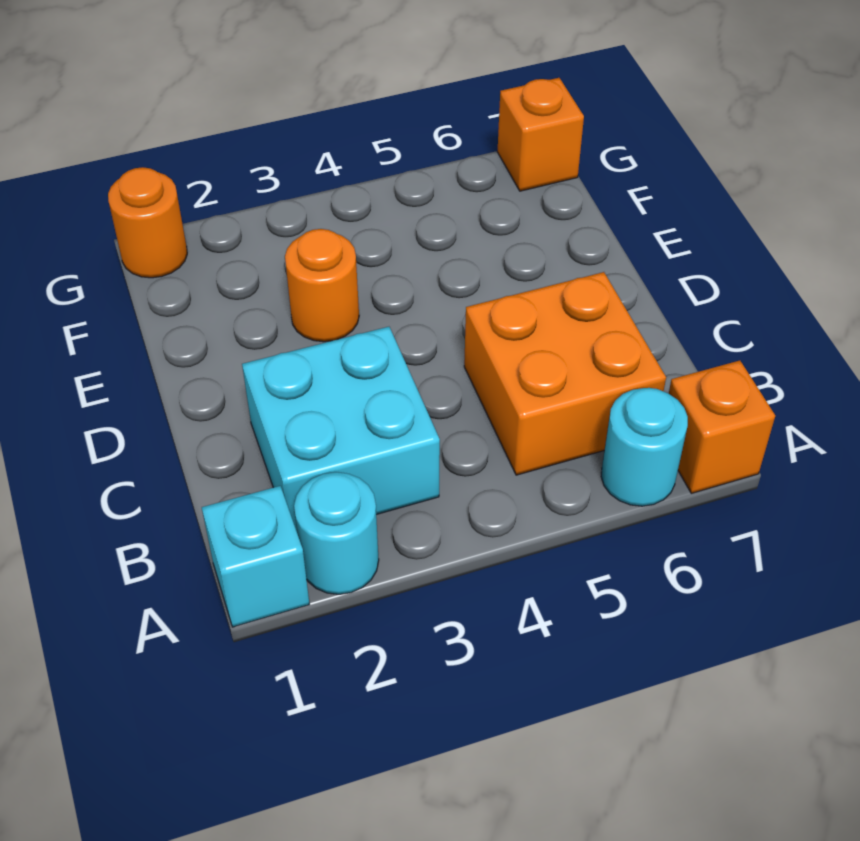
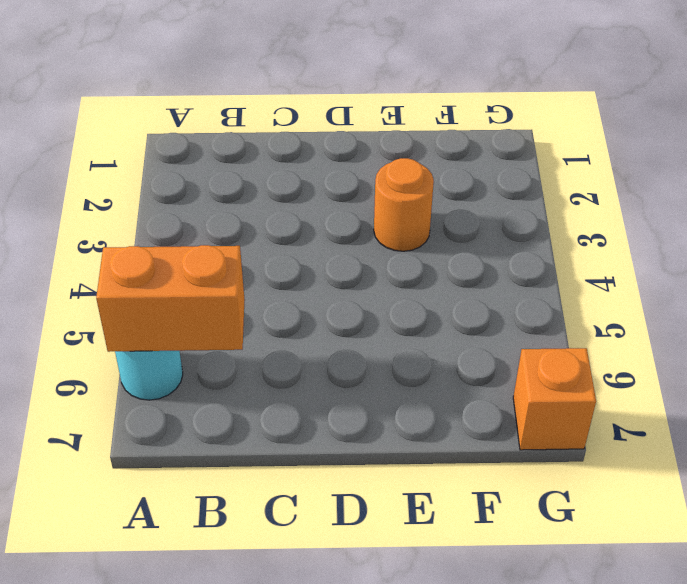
orange brick A6:B6 level 2 -> none
none -> cyan brick A1 level 1
none -> cyan round brick A2 level 1

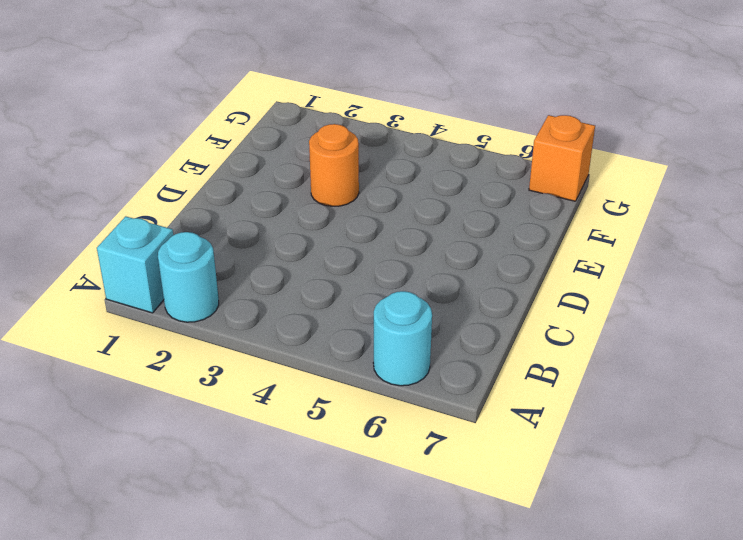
none -> orange brick A7 level 1
none -> cyan brick B2:C3 level 1

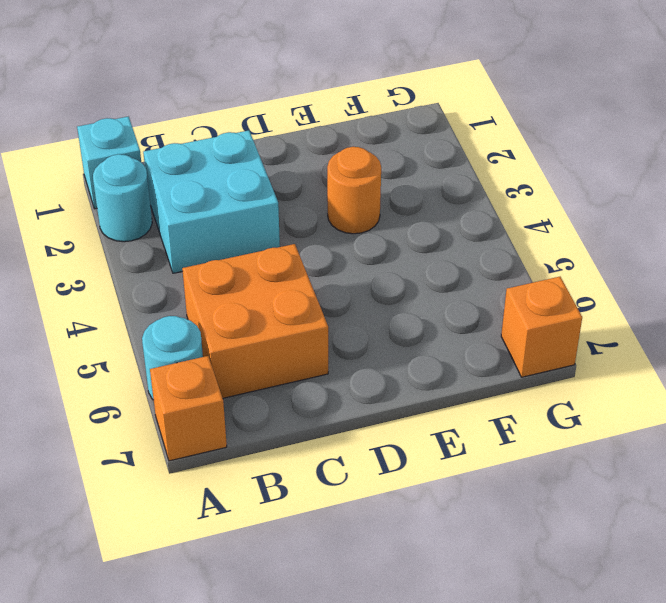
none -> orange round brick G1 level 1

